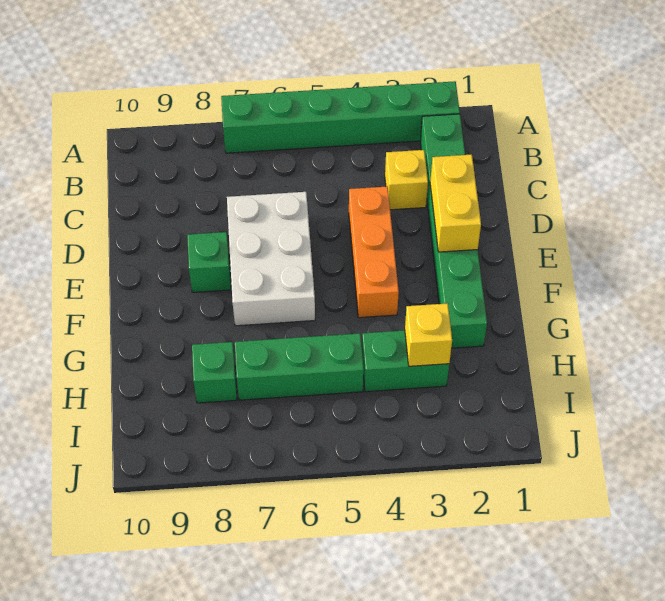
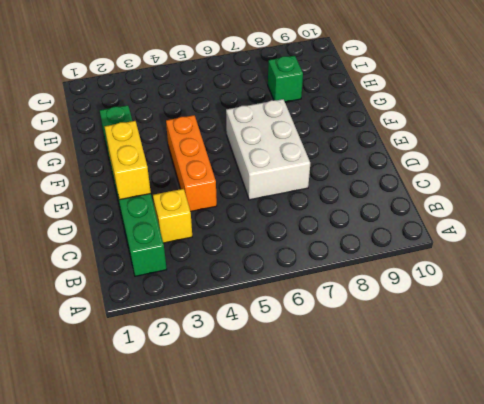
none -> green brick A2:A7 level 1
none -> green brick E8 level 1

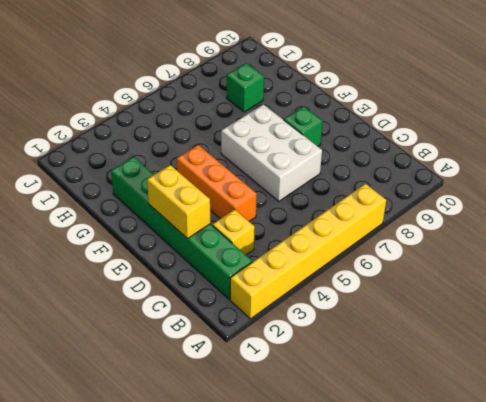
yellow brick A2:A7 level 1 -> green brick A2:A7 level 1
none -> green brick H3:H4 level 1
none -> green brick H5:H7 level 1

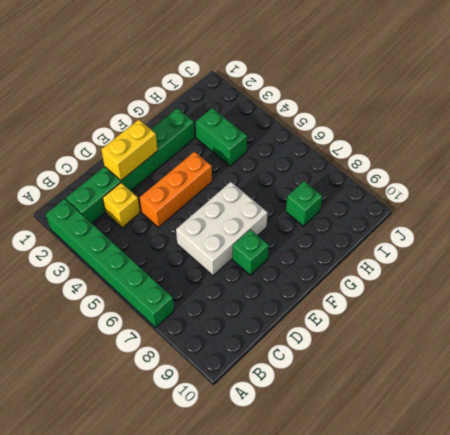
none -> green brick H5:H7 level 1
none -> yellow brick H3 level 2

